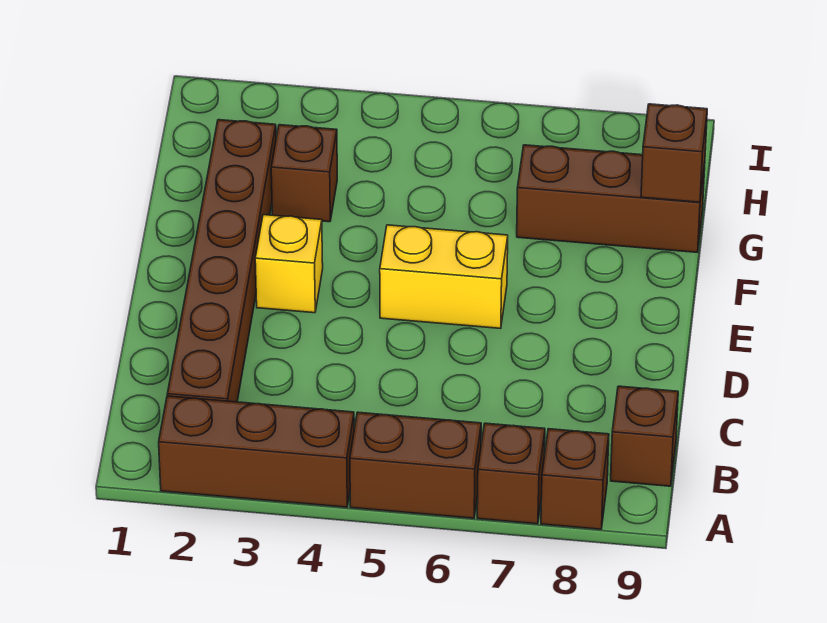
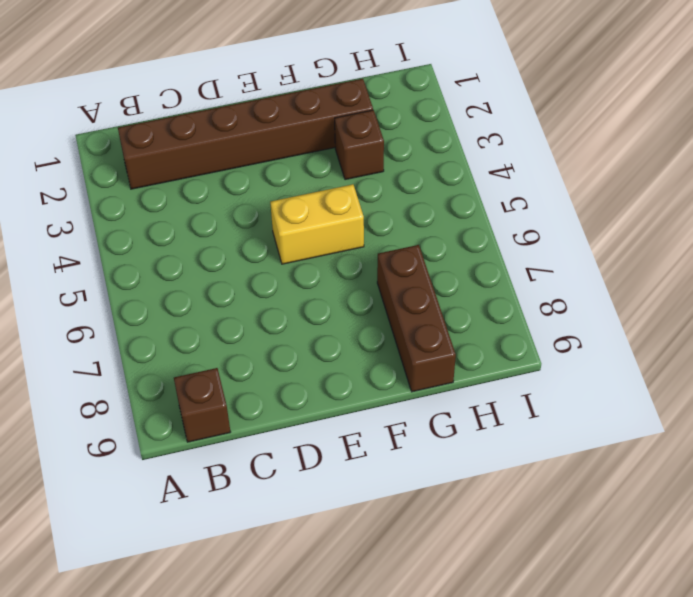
yellow brick E5:F5 level 1 -> yellow brick E5:E6 level 1
none -> brown brick A2:A4 level 1
none -> brown brick A5:A6 level 1

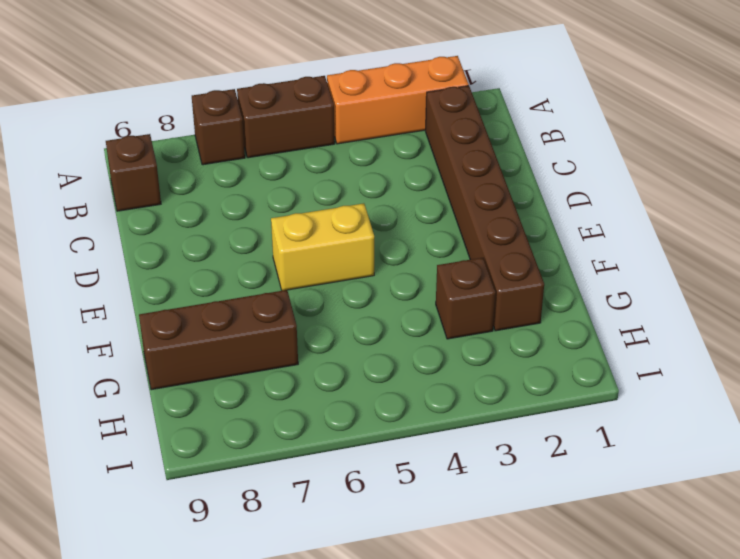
orange brick A2:A4 level 1 -> brown brick A2:A4 level 1
none -> brown brick A8 level 1
none -> yellow brick E3 level 1

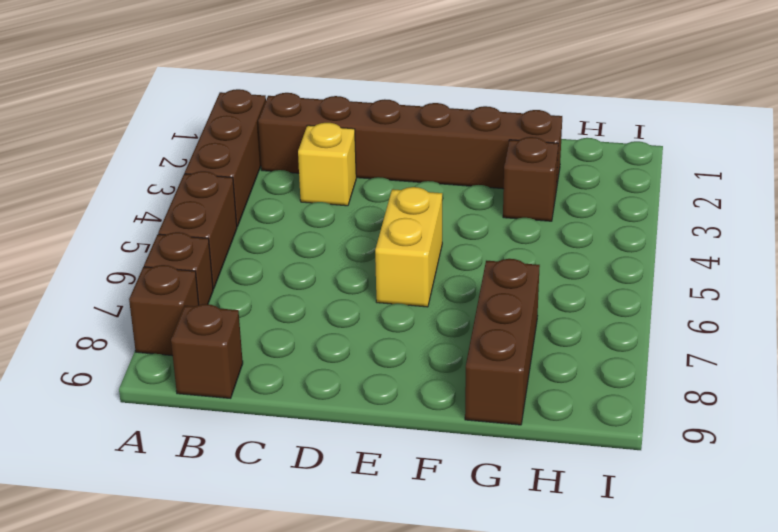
yellow brick C3 level 1 -> yellow brick E3 level 1
none -> brown brick G9 level 2

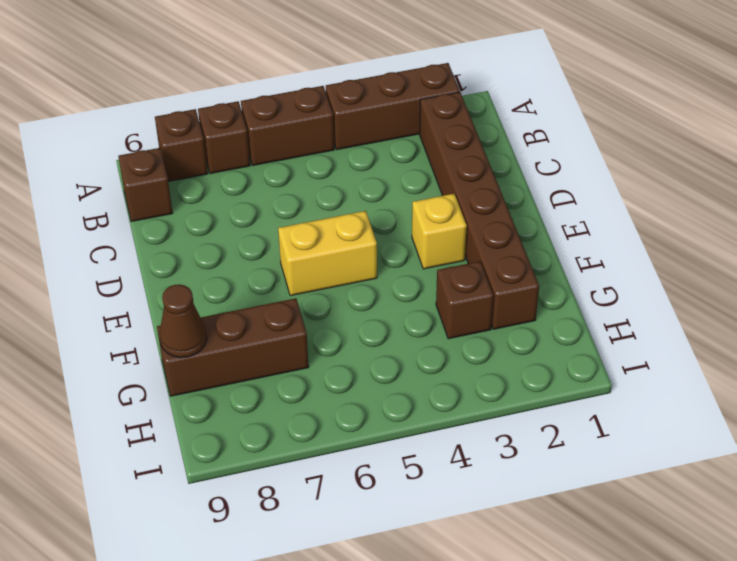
brown cone G9 level 2 -> brown brick G9 level 2

